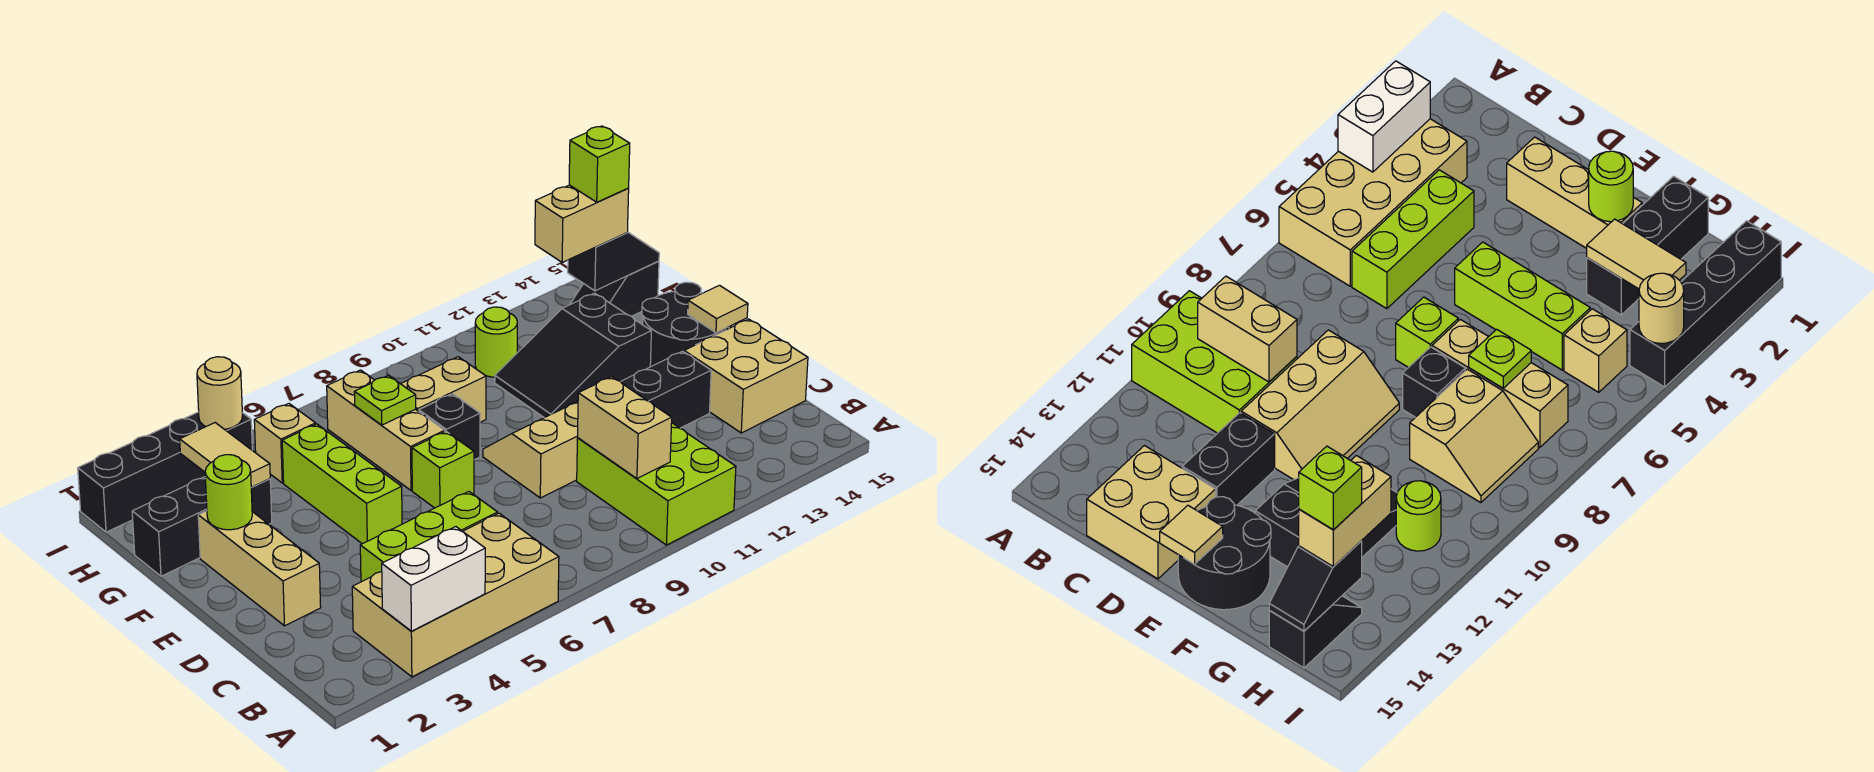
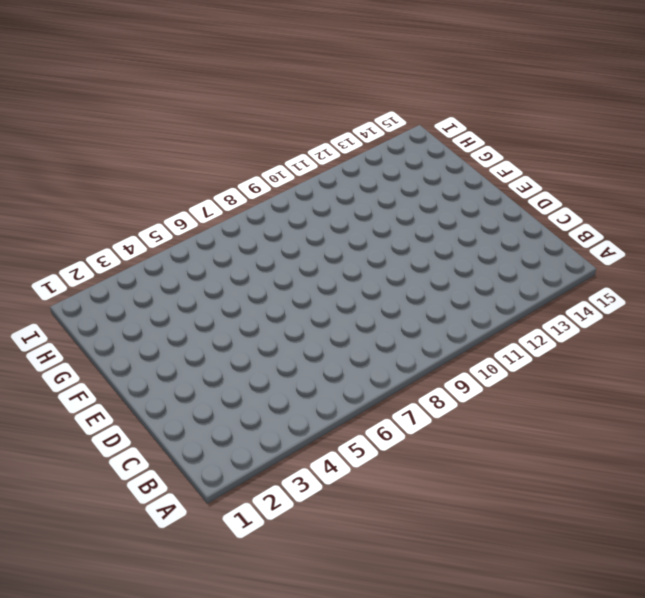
none -> tan brick A3:B6 level 1
none -> lime brick A10:C11 level 1
none -> lime brick C4:C6 level 1

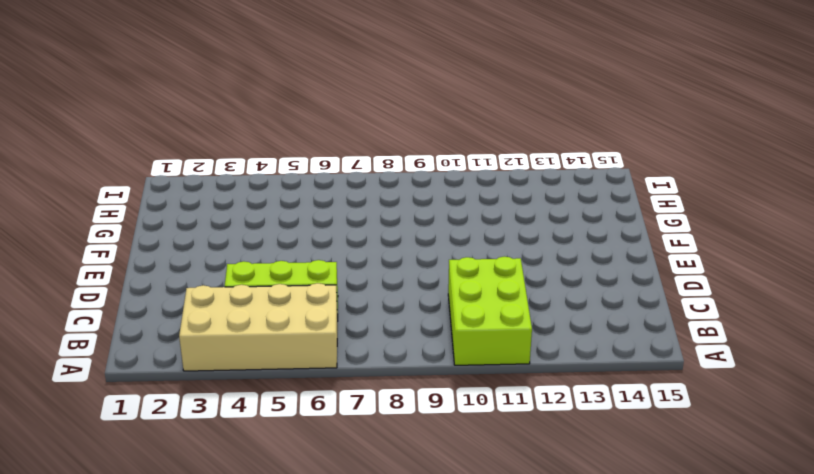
none -> tan brick C14:D15 level 1
none -> tan brick D2:F2 level 1
none -> tan slope D9:E11 level 1 top D

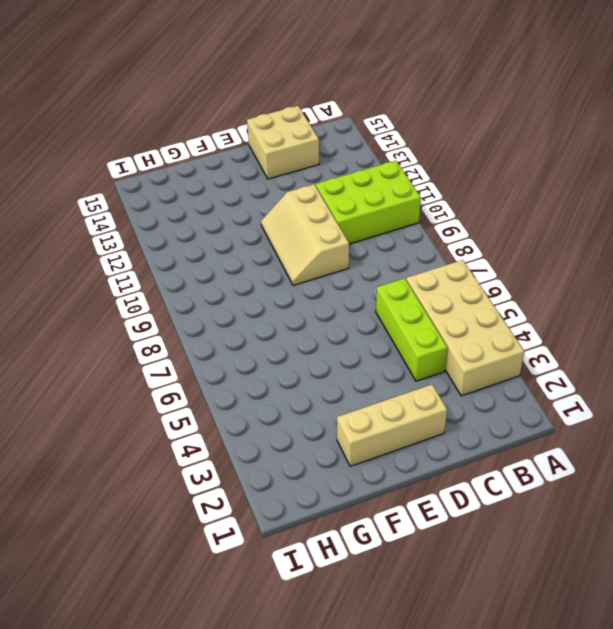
none -> black brick D12:D13 level 1
none -> lime brick E5:G5 level 1
none -> lime brick E7 level 1

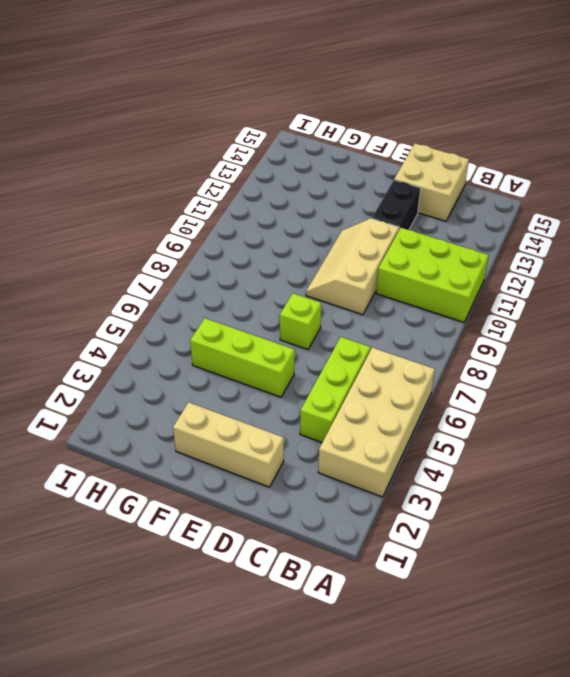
none -> black round brick E14:F15 level 1
none -> tan brick F7:H7 level 1
none -> black brick F8 level 1

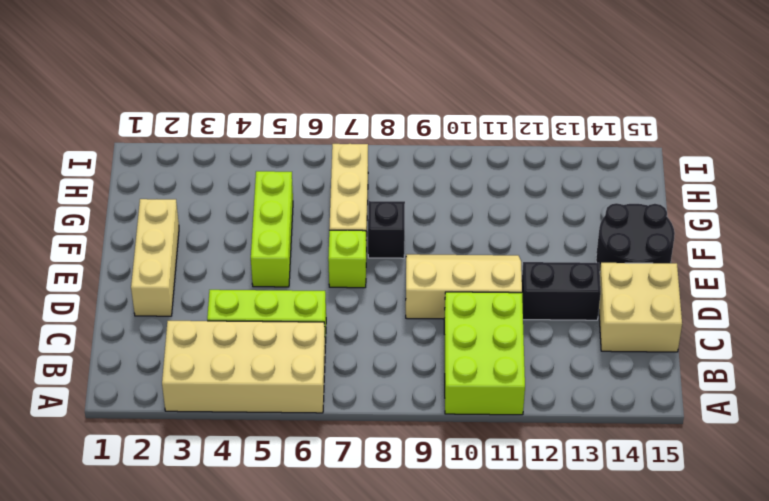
none -> black slope F11:G13 level 1 top 13
none -> black brick G1:G3 level 1
none -> tan slope G8:H9 level 1 top G

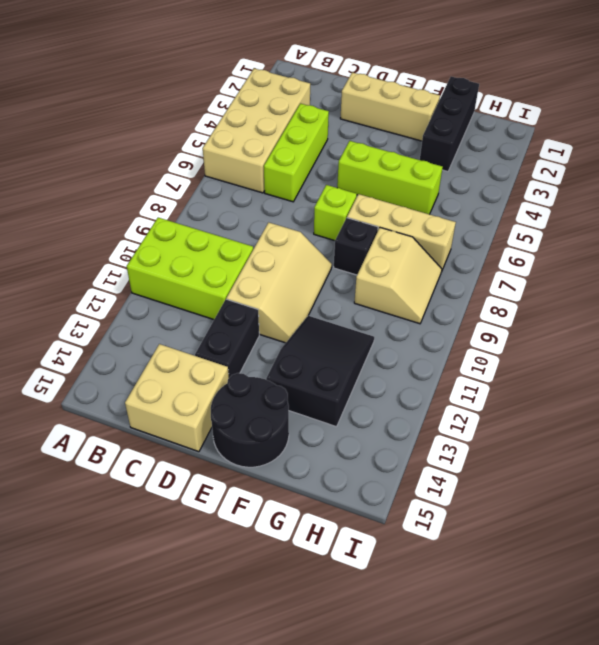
none -> tan brick H5 level 1
none -> lime round brick H11 level 1
none -> black slope H14:H15 level 1 top 15

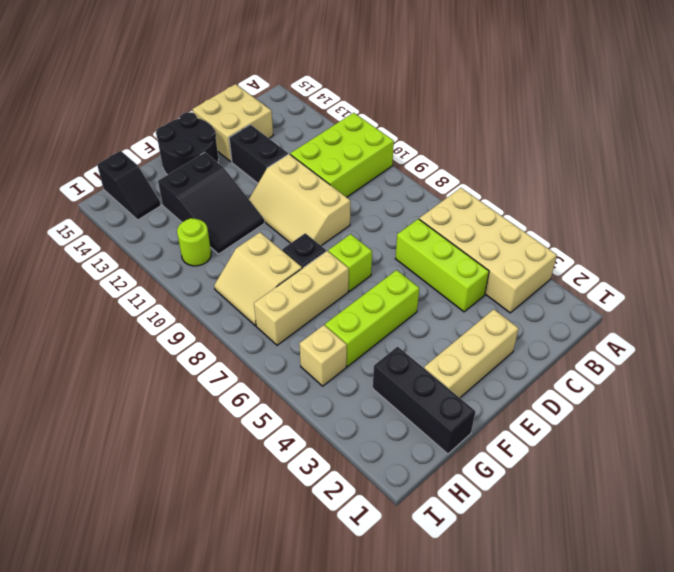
none -> black brick I1:I4 level 1
none -> white brick A3:A4 level 2
none -> tan brick B10:C10 level 2

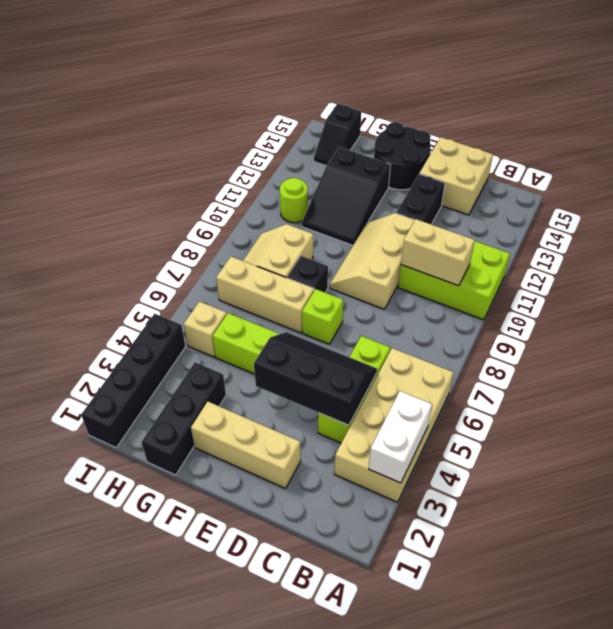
black slope C4:E5 level 2 top 4 -> none
none -> tan tile E15 level 2
none -> lime round brick F2 level 2
none -> tan tile G3:H3 level 2

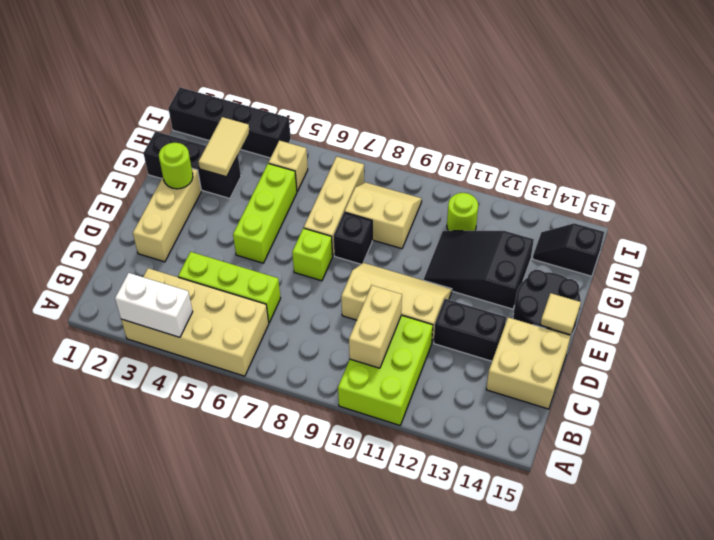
none -> lime plate G7 level 2
none -> black slope H14:H15 level 2 top 14
none -> tan round brick I4 level 2

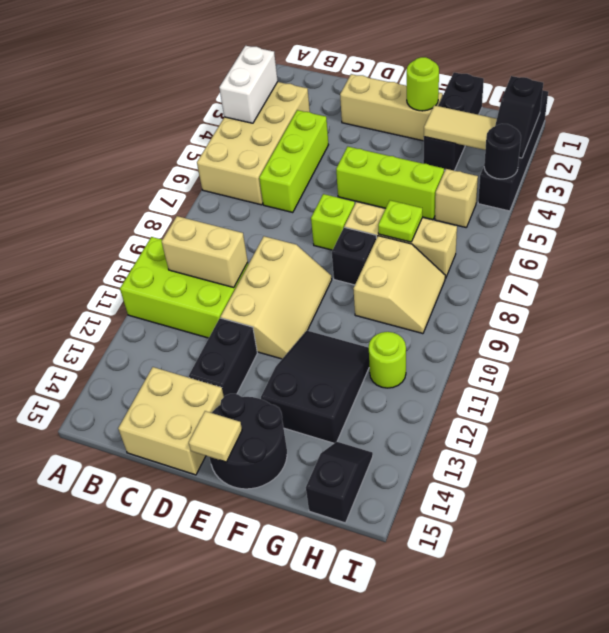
black slope I2:I3 level 2 top 2 -> black slope H14:H15 level 2 top 14
black round brick I4 level 2 -> tan round brick I4 level 2
none -> tan brick H13:H14 level 3
none -> lime brick H14 level 4

